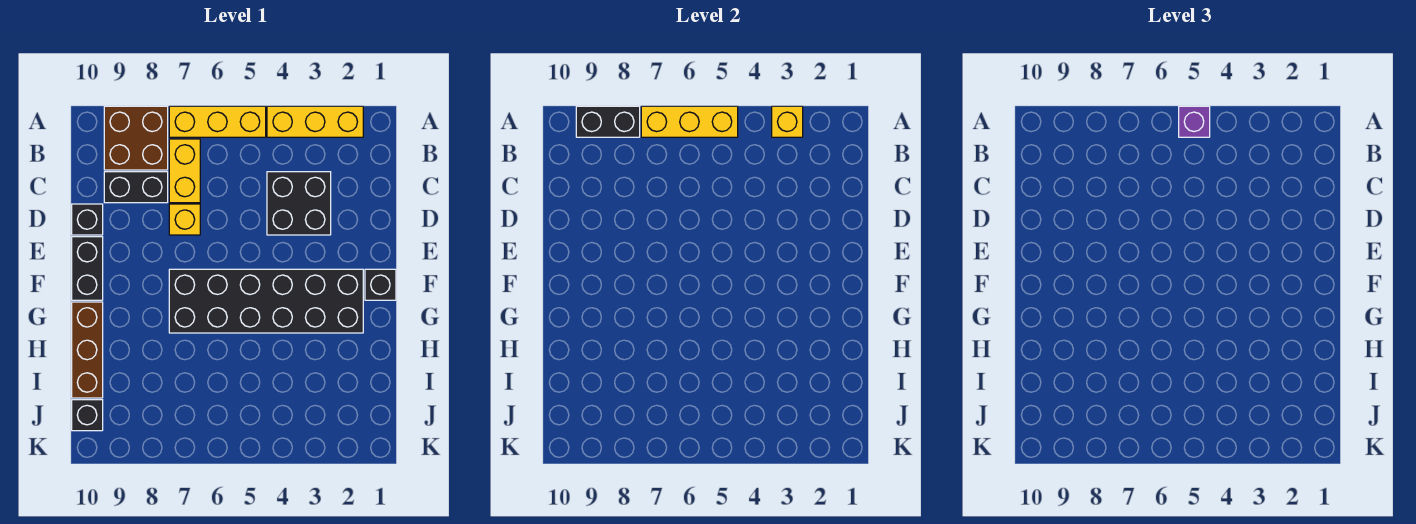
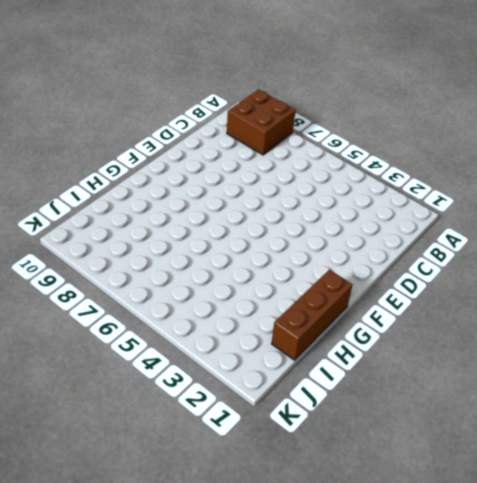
brown brick G1:I1 level 1 -> brown brick G10:I10 level 1
none -> yellow brick A2:A4 level 1
none -> yellow brick A5:A7 level 1
none -> yellow brick B7:C7 level 1

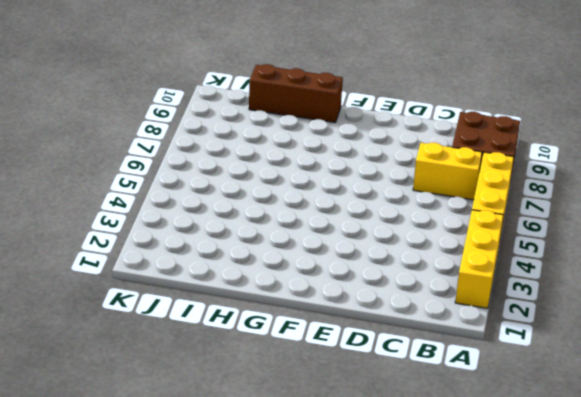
none -> black brick C3:D4 level 1
none -> black brick C8:C9 level 1
none -> yellow brick D7 level 1

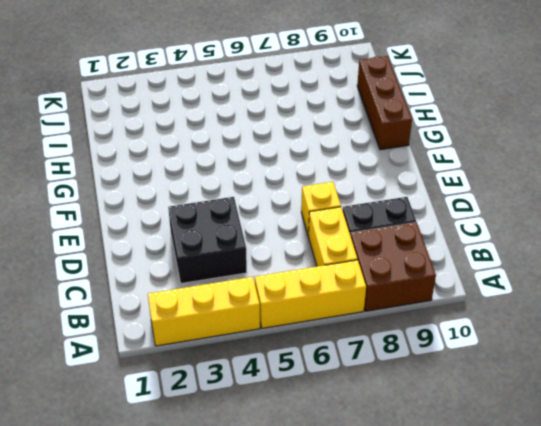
none -> black brick D10 level 1
none -> black brick E10:F10 level 1
none -> black brick F1 level 1

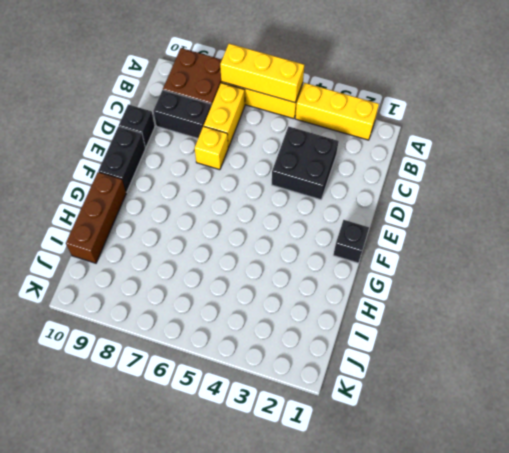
none -> black brick F2:G7 level 1
none -> black brick J10 level 1
none -> yellow brick A3 level 2

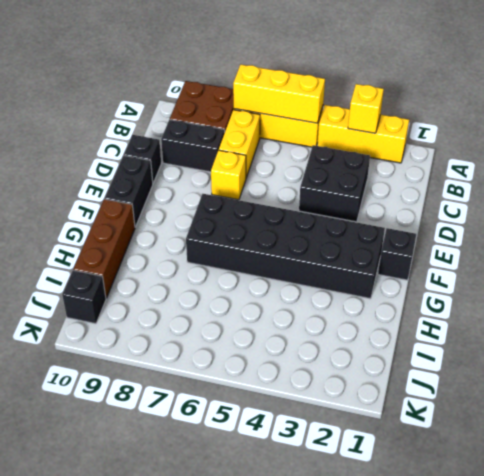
none -> black brick A8:A9 level 2
none -> purple brick A5 level 3

